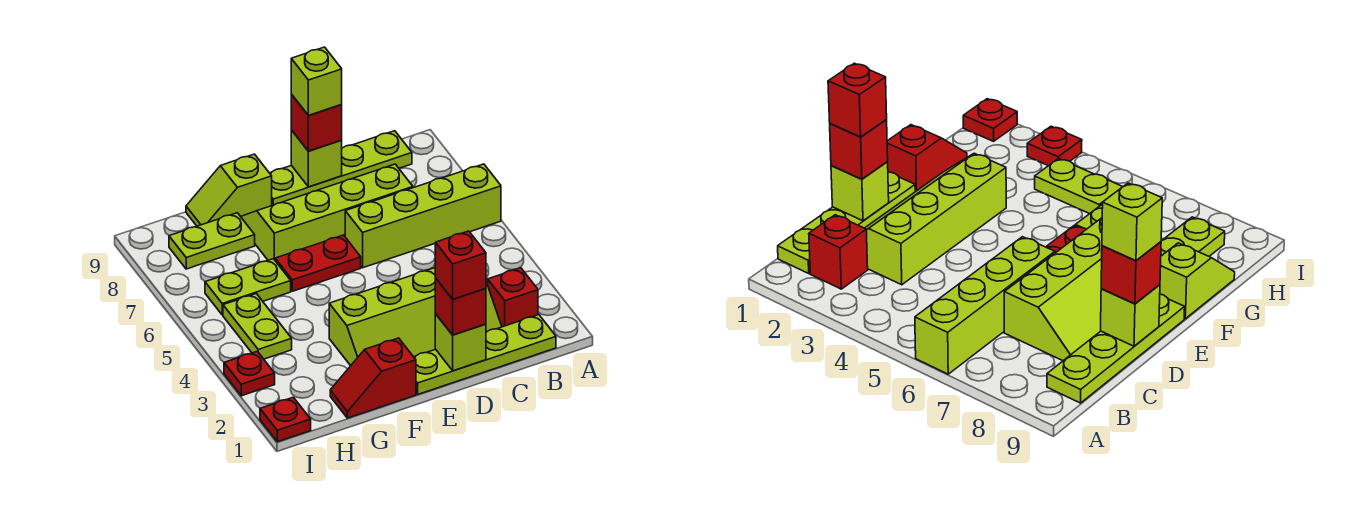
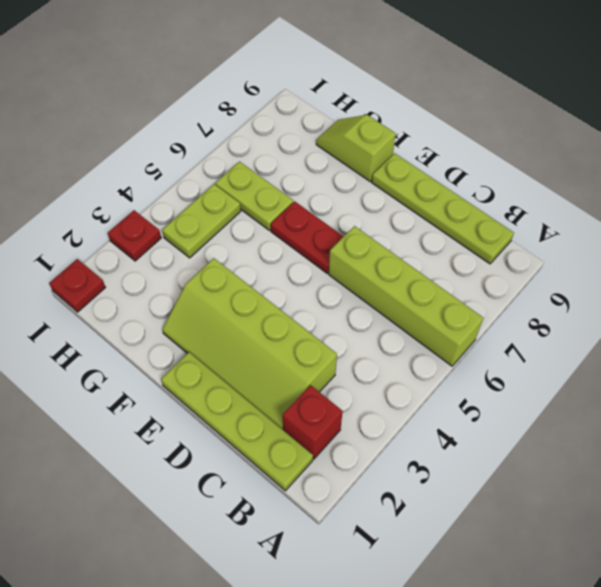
none -> lime slope C7:F8 level 1 top 7
none -> red slope F1:G1 level 1 top F
none -> lime plate G8:H8 level 1

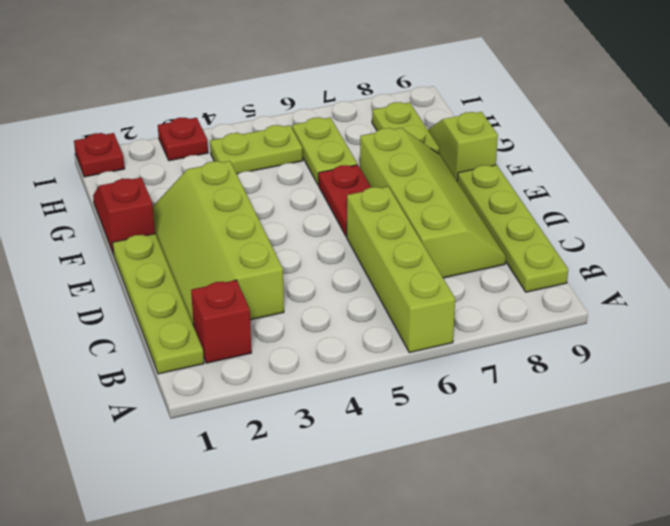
none -> lime brick D1 level 2
none -> lime brick D9 level 2
none -> red brick D1 level 3

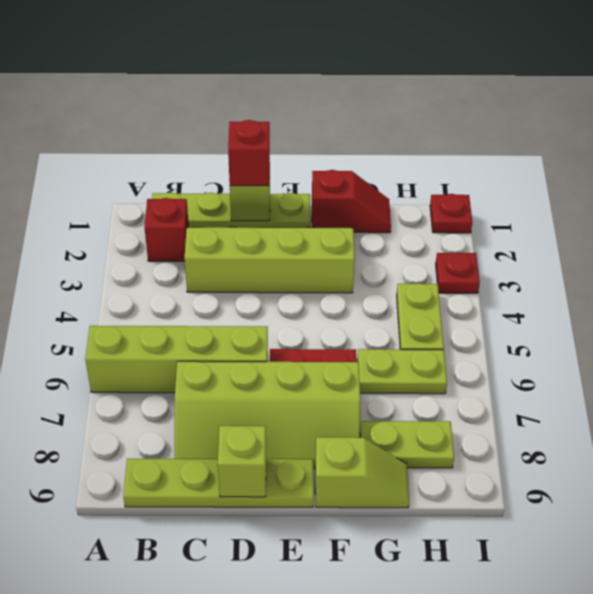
none -> red brick D9 level 3
none -> red brick D1 level 4
none -> lime brick D9 level 4

